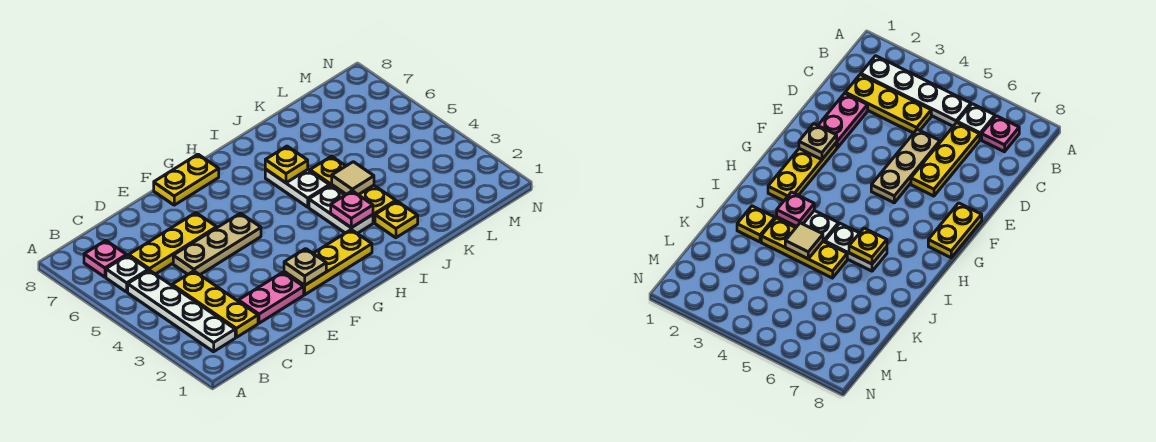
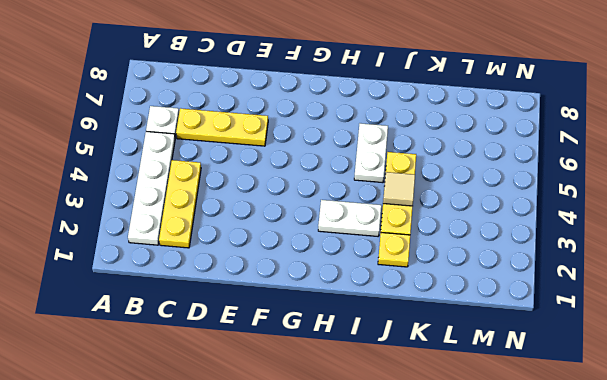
white plate H3:I3 level 1 -> white plate I3:I4 level 1
none -> pink plate B7 level 1
none -> pink plate D2:E2 level 1
none -> tan plate D5:F5 level 1

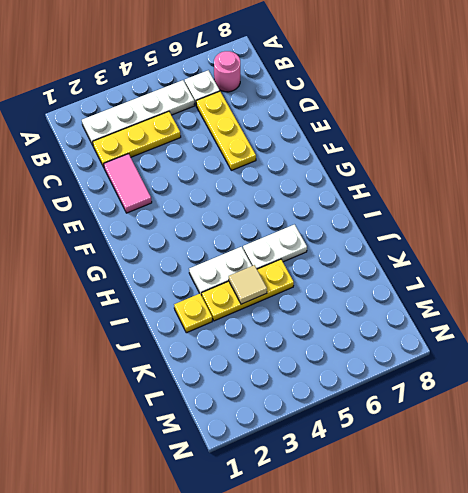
pink round brick B7 level 1 -> pink plate B7 level 1
pink tile D2:E2 level 1 -> pink plate D2:E2 level 1
none -> tan plate D5:F5 level 1
none -> yellow plate F2:H2 level 1
none -> yellow plate F8:G8 level 1

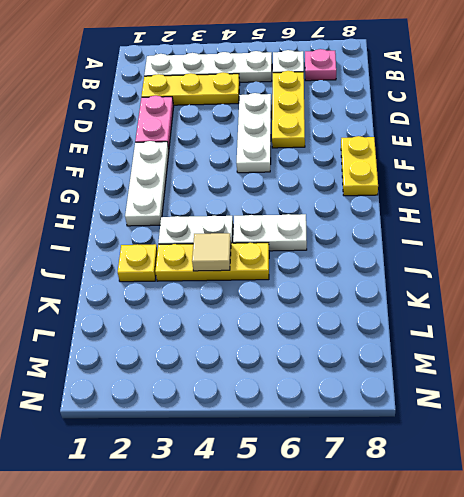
white plate D5:F5 level 1 -> tan plate D5:F5 level 1
white plate F2:H2 level 1 -> yellow plate F2:H2 level 1
none -> tan plate F2 level 2
none -> pink plate I3 level 2
none -> yellow plate I6 level 2

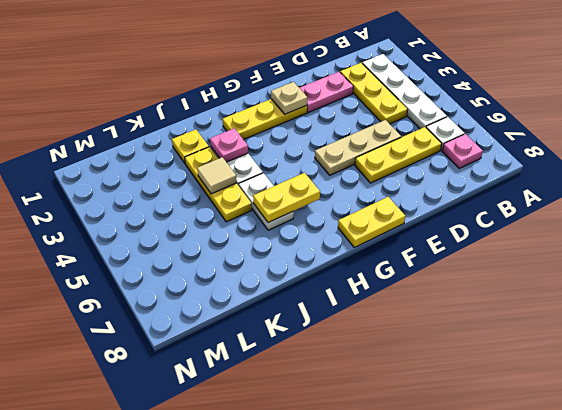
yellow plate H6:I6 level 2 -> yellow plate I6 level 2

